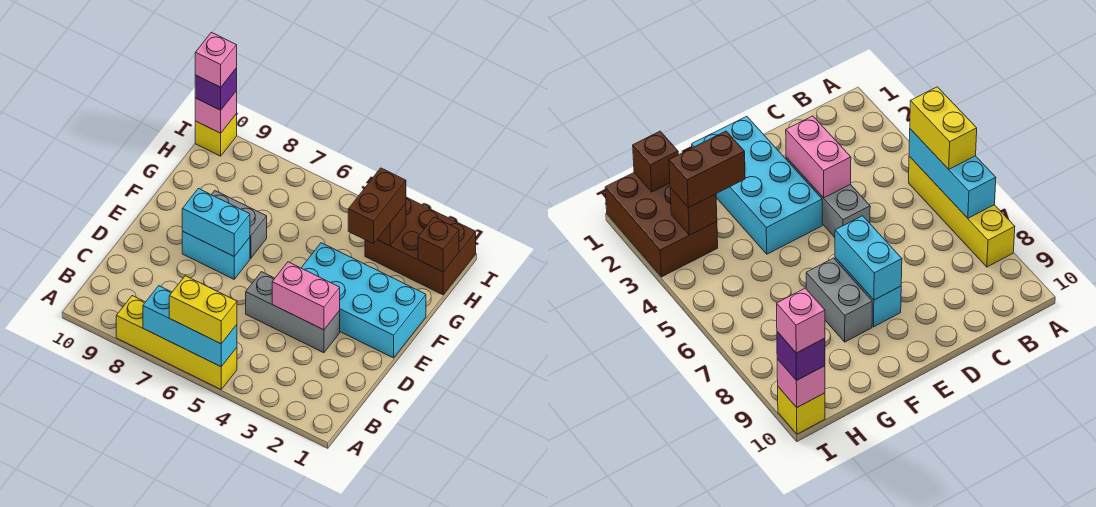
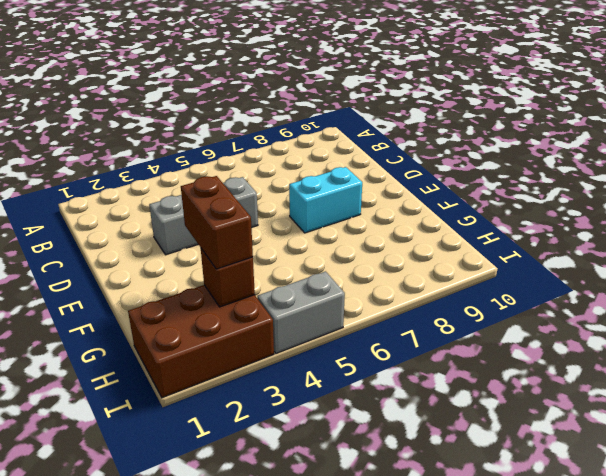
grey brick I4:I5 level 1 -> grey brick F7:F8 level 1
none -> yellow brick A5:A8 level 1
none -> cyan brick E1:F4 level 1
none -> yellow brick I10 level 1

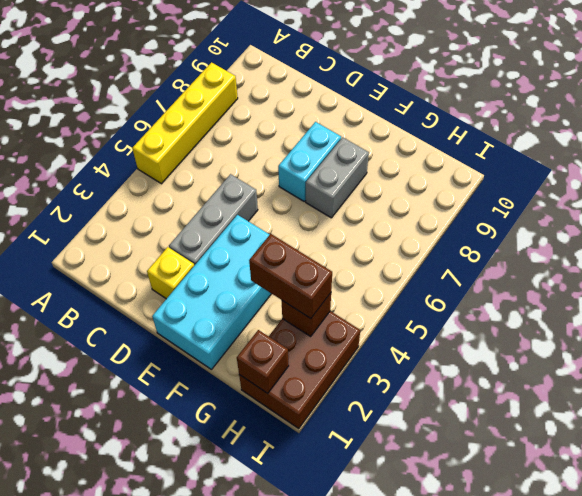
yellow brick D2 level 1 -> yellow brick I10 level 1
none -> cyan brick A5:A7 level 2
none -> pink brick D3:D4 level 2
none -> cyan brick E7:E8 level 2

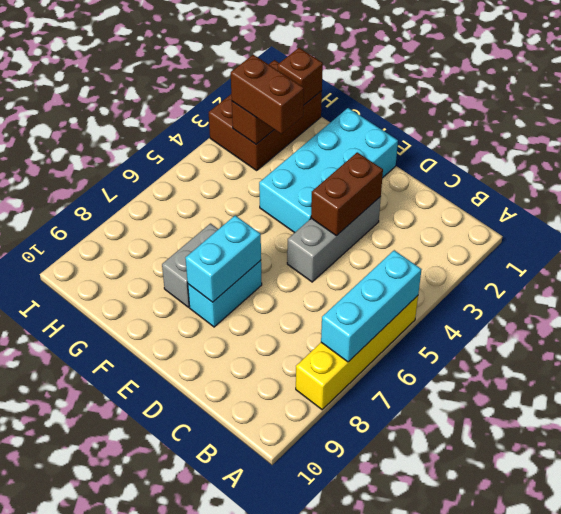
brown brick D3:D4 level 2 -> pink brick D3:D4 level 2
none -> yellow brick I10 level 1
none -> pink brick I10 level 2
none -> yellow brick A5:A6 level 3

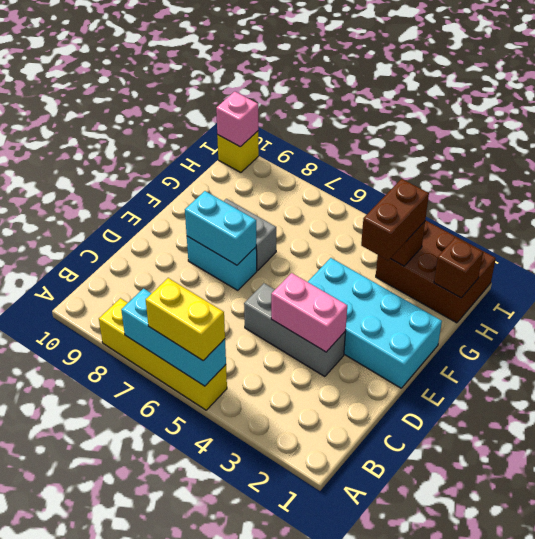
none -> purple brick I10 level 3
none -> pink brick I10 level 4

